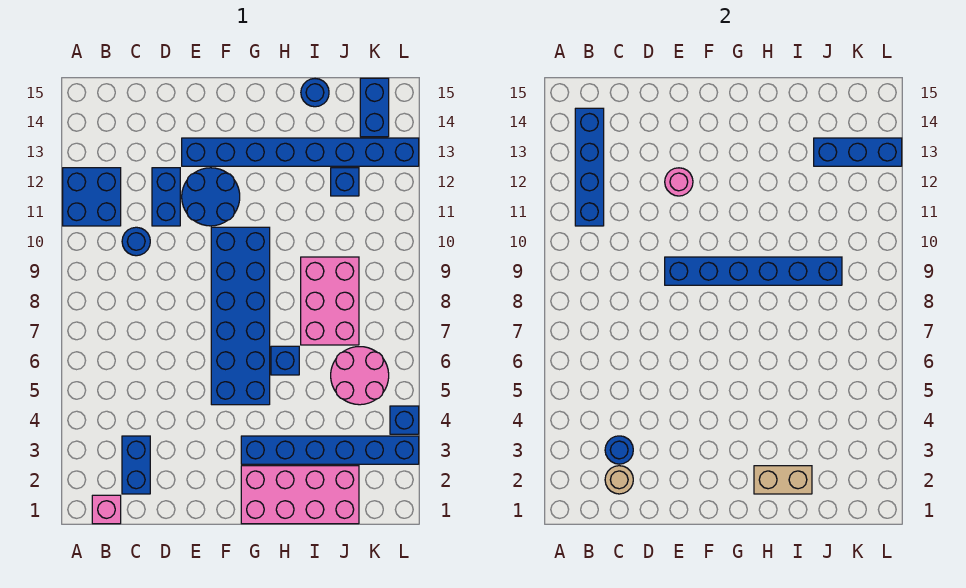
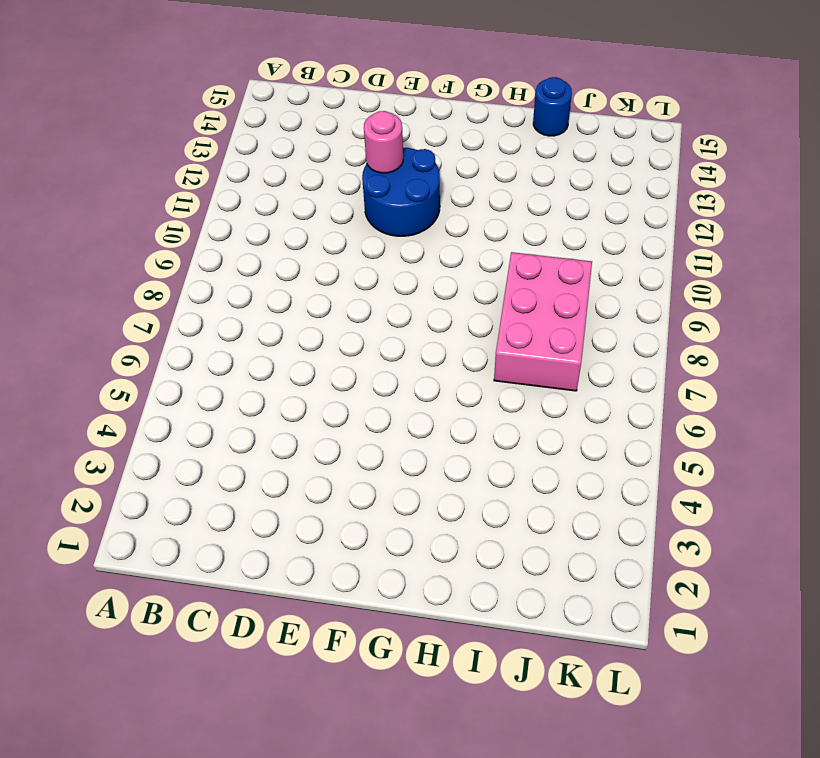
none -> blue brick A11:B12 level 1
none -> pink brick B1 level 1
none -> blue brick C2:C3 level 1

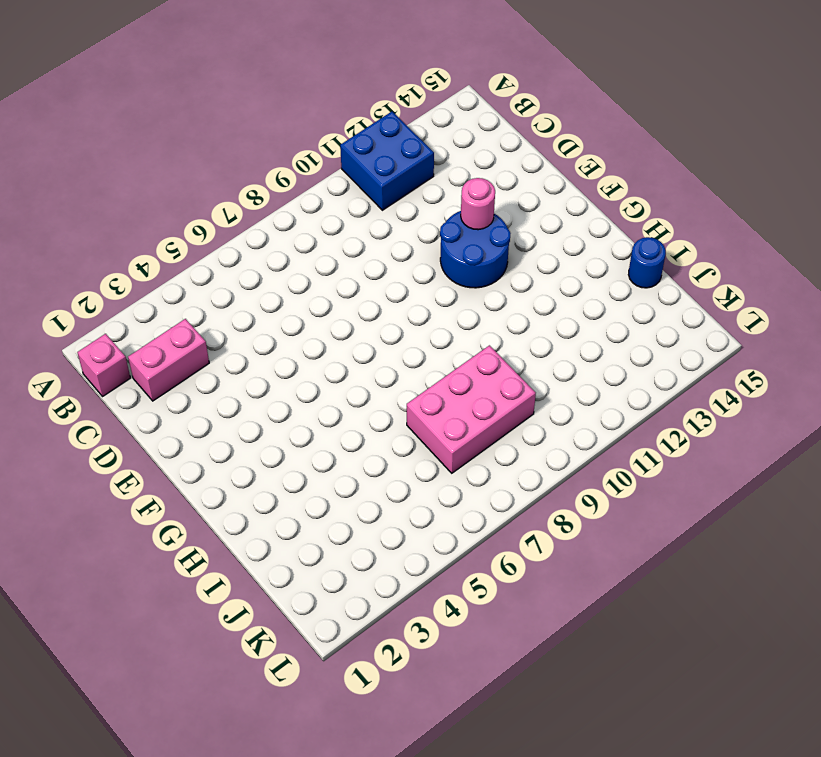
pink brick C2:C3 level 1 -> blue brick C2:C3 level 1
none -> blue round brick C10 level 1
none -> blue brick D11:D12 level 1
none -> blue brick E13:L13 level 1

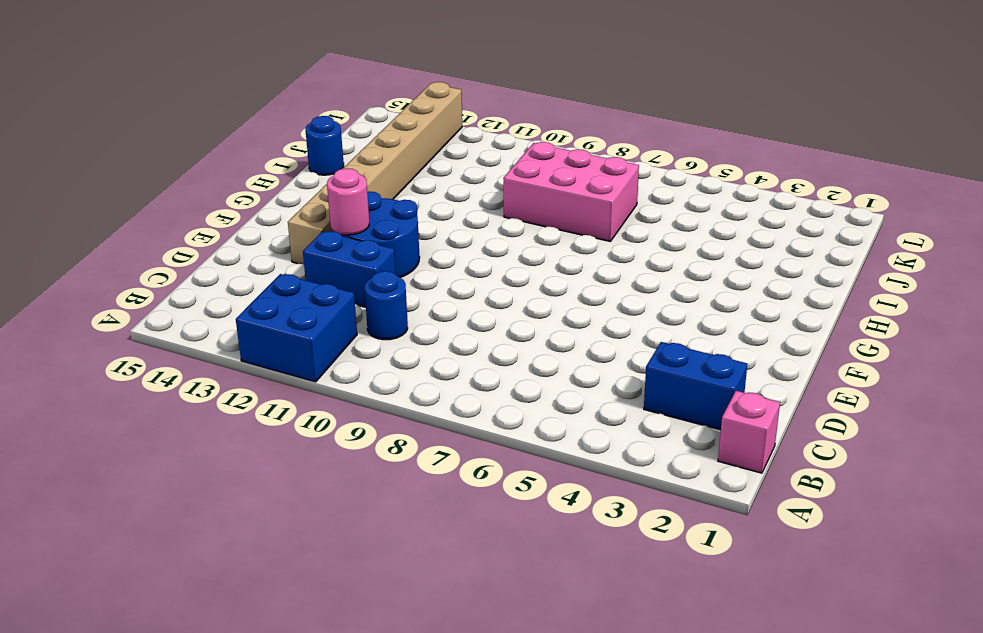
tan brick E13:L13 level 1 -> blue brick E13:L13 level 1
none -> blue brick F5:G10 level 1
none -> pink brick G1:J2 level 1
none -> blue brick G3:L3 level 1

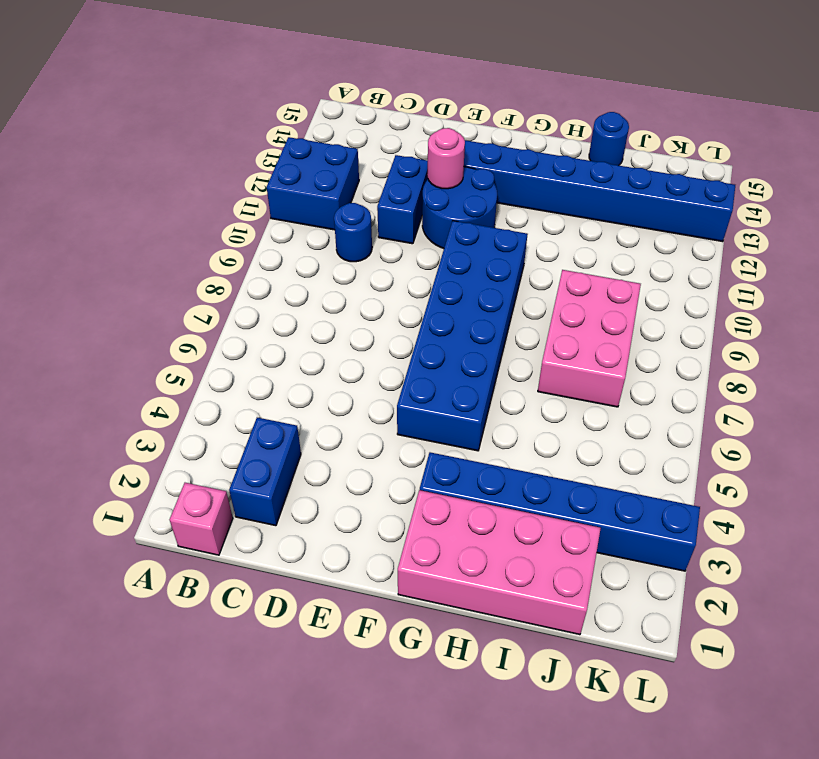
none -> blue brick H6 level 1
none -> pink round brick J5:K6 level 1
none -> blue brick J12 level 1

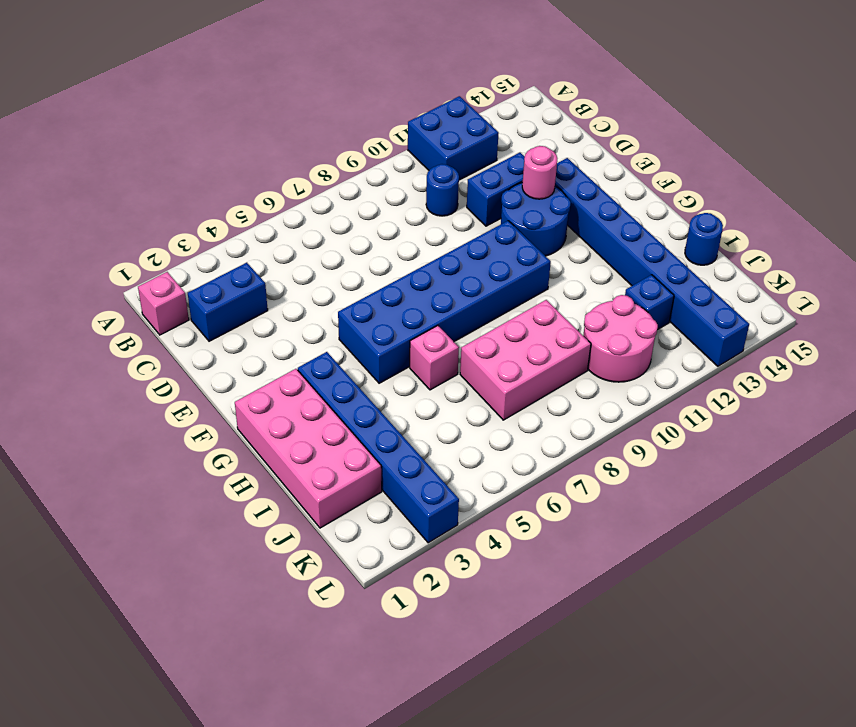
pink brick H6 level 1 -> blue brick H6 level 1
pink round brick J10:K11 level 1 -> pink round brick J5:K6 level 1
none -> blue brick K14:K15 level 1
none -> blue brick L4 level 1
none -> blue brick B11:B14 level 2

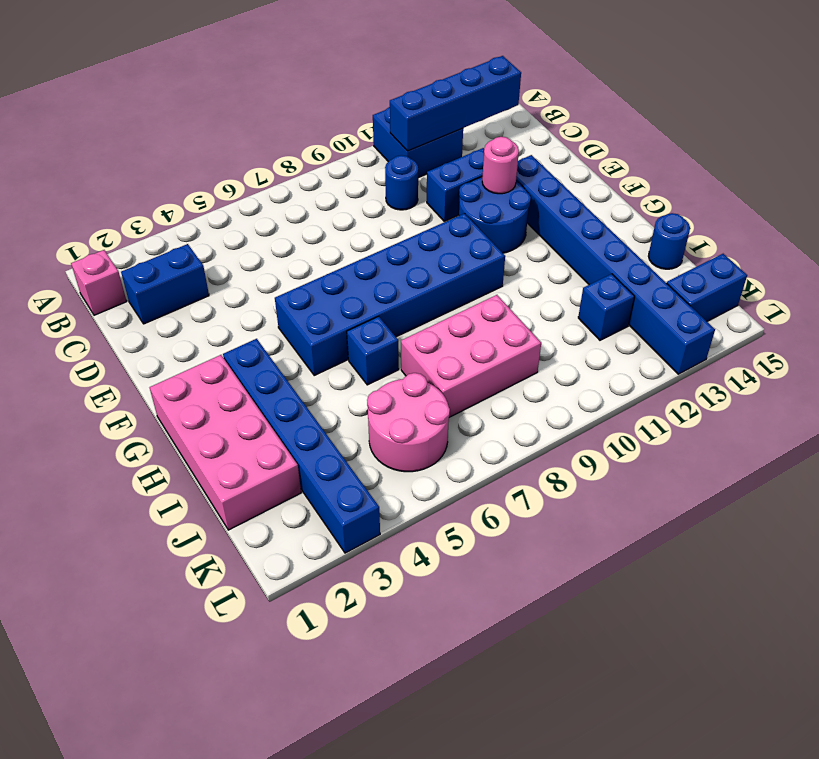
none -> blue brick L4 level 1
none -> tan round brick C2 level 2
none -> blue round brick C3 level 2

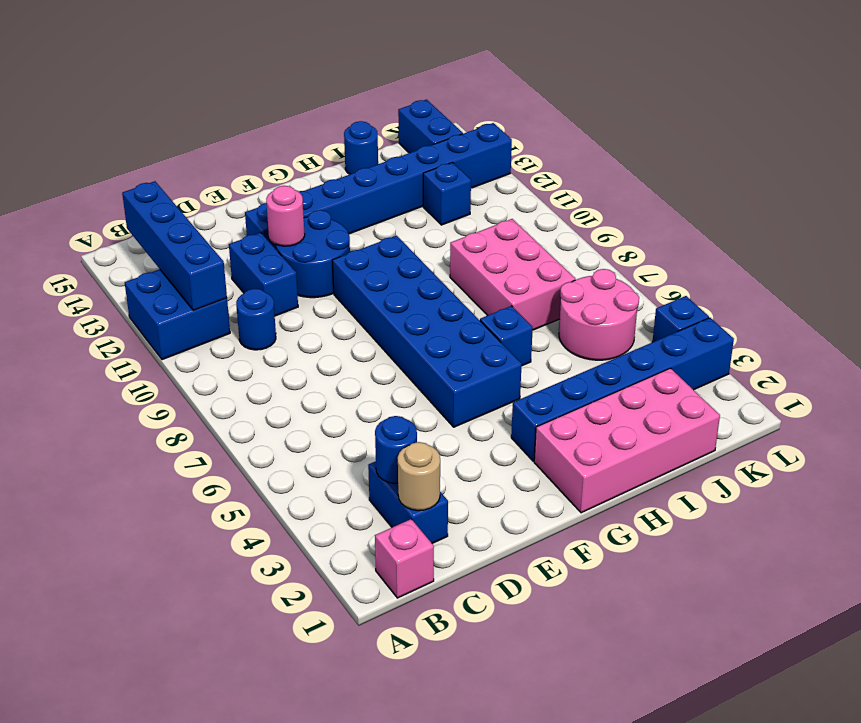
none -> blue brick E9:J9 level 2
none -> tan brick H2:I2 level 2
none -> blue brick J13:L13 level 2

